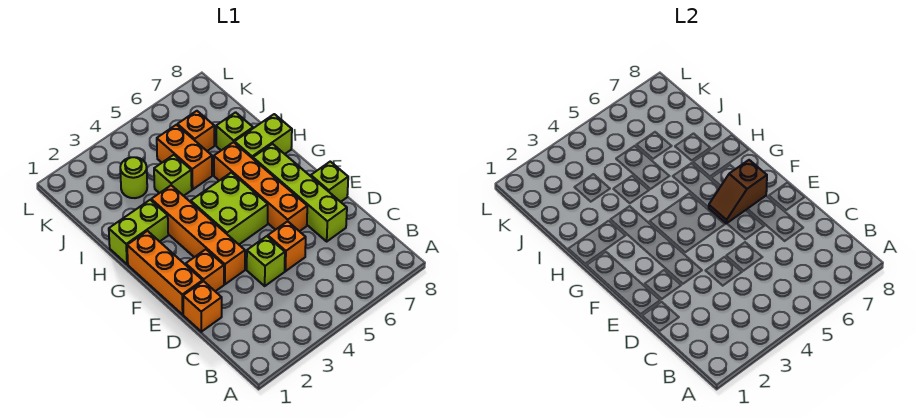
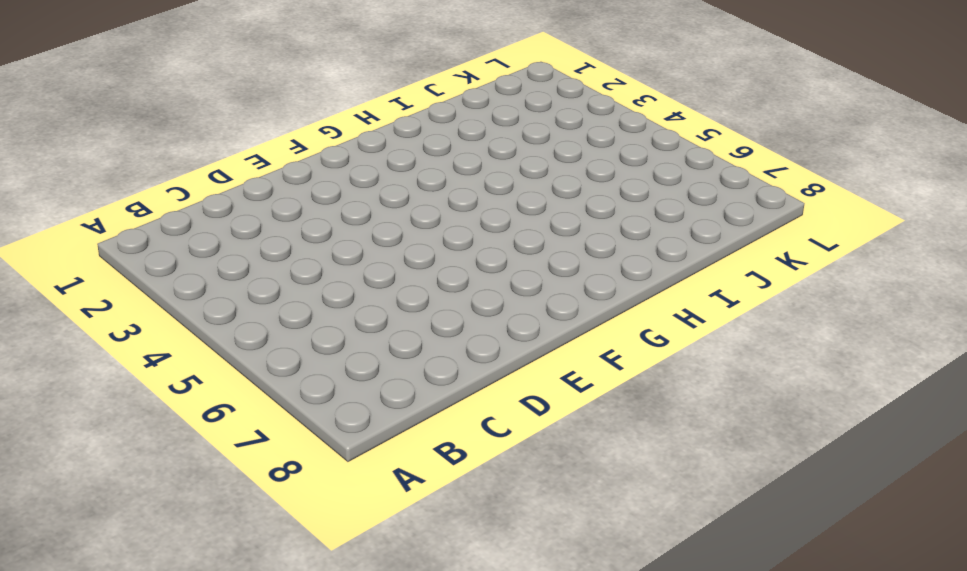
none -> orange brick D1 level 1
none -> lime brick D4 level 1
none -> orange brick D5 level 1

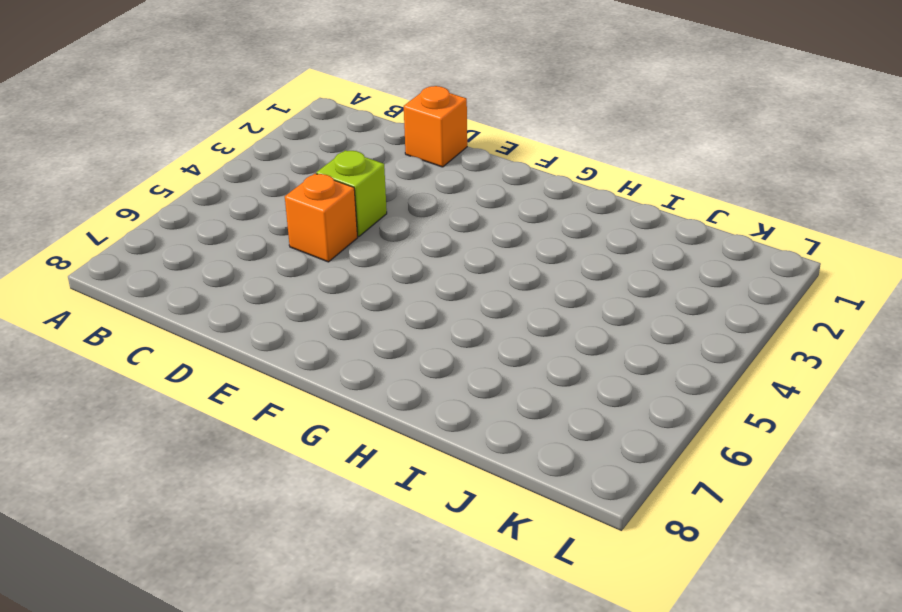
none -> lime brick D7:G7 level 1
none -> orange brick E1:G1 level 1
none -> orange brick E2 level 1

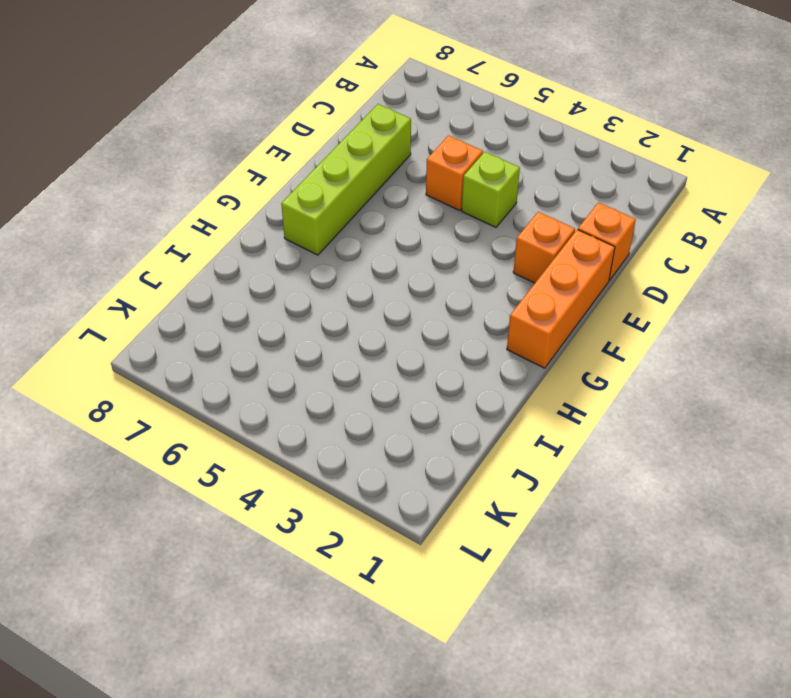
none -> orange brick E3:H3 level 1
none -> orange brick E6:H6 level 1
none -> lime brick E8 level 1

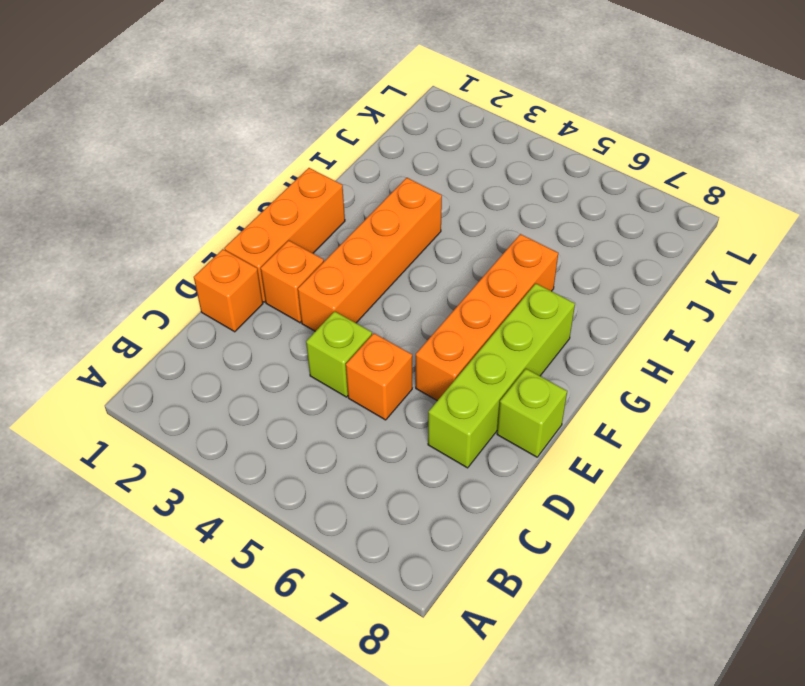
none -> lime brick F4:G5 level 1
none -> lime brick H1:H2 level 1
none -> lime brick H7:H8 level 1

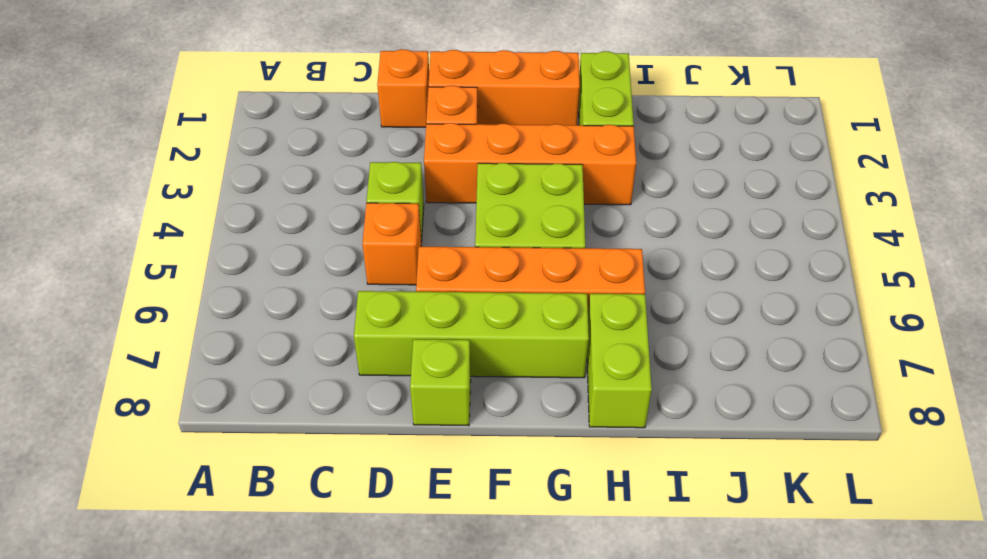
none -> lime brick I4 level 1
none -> orange brick I5:J5 level 1
none -> lime brick I7 level 1

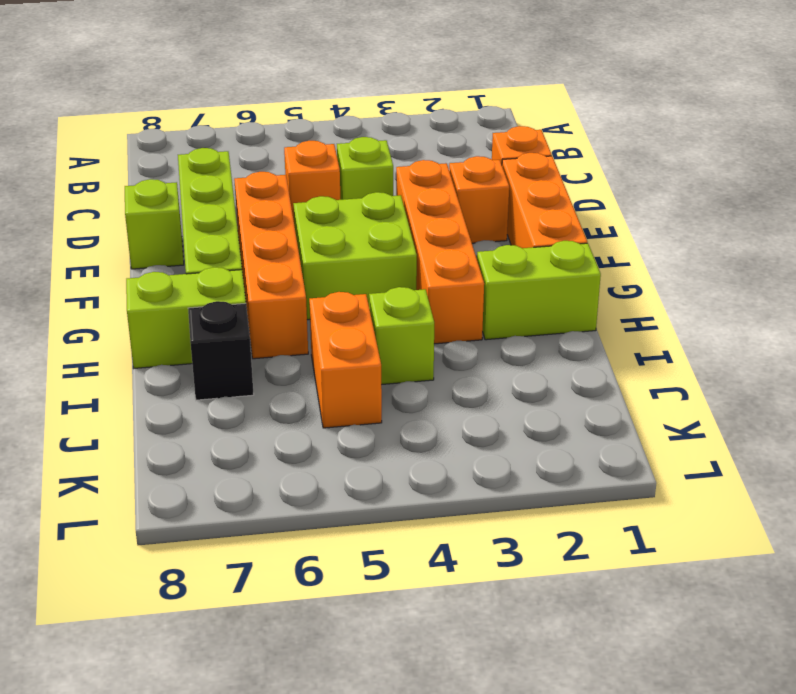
black brick I7 level 1 -> lime brick I7 level 1
none -> lime round brick J3 level 1
none -> orange brick J6 level 1
none -> brown slope F6:F7 level 2 top 7

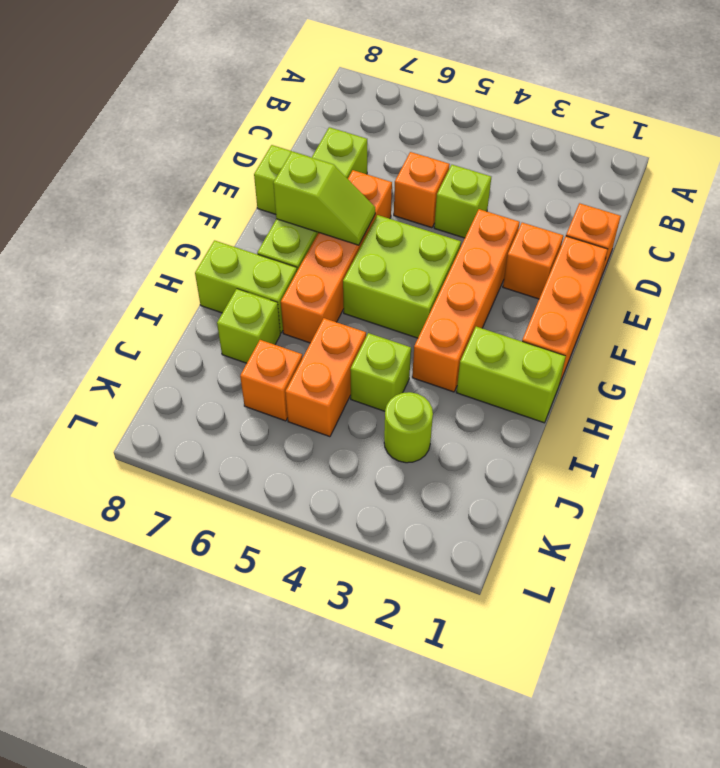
lime slope F6:F7 level 2 top 7 -> brown slope F6:F7 level 2 top 7

